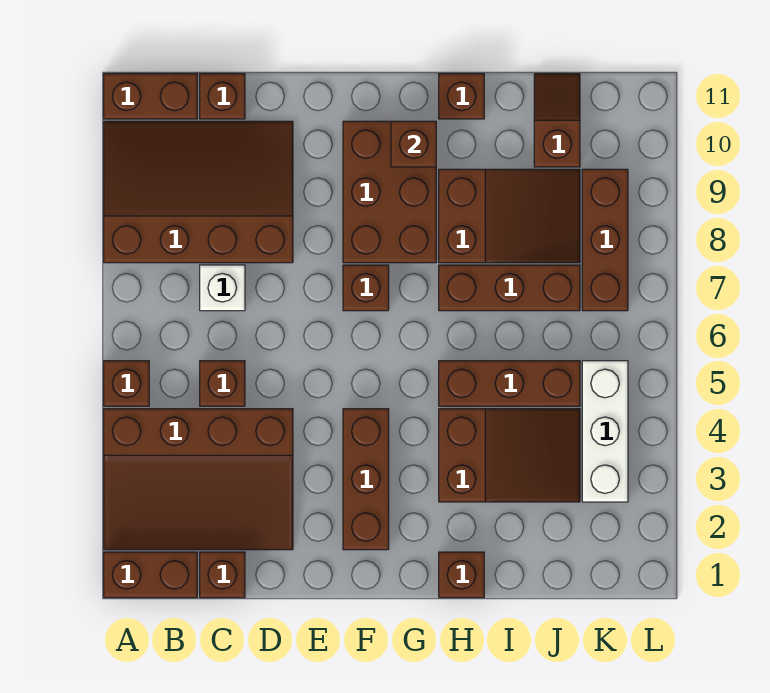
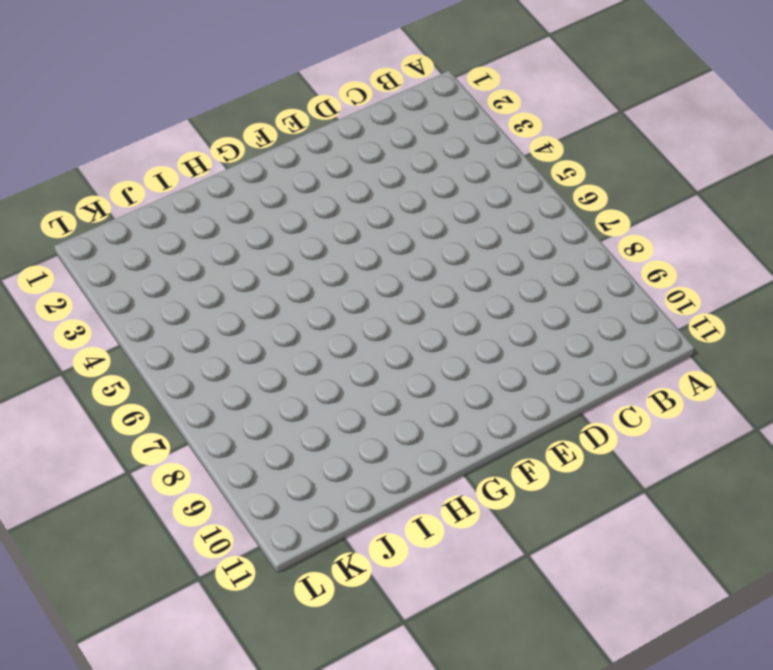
none -> brown brick A1:B1 level 1
none -> brown slope A2:D4 level 1 top 4
none -> brown brick A5 level 1

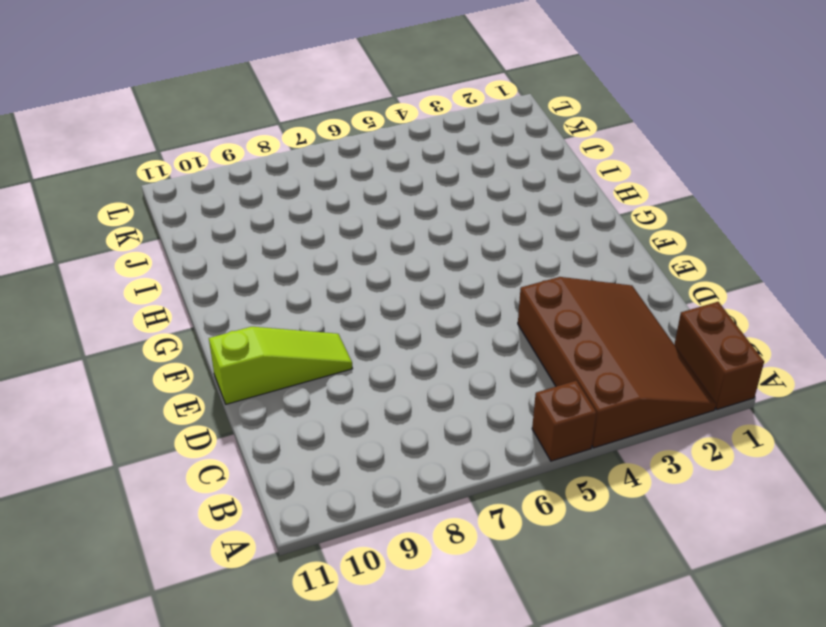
lime slope E9:E11 level 1 top 11 -> none
none -> brown slope A8:D10 level 1 top 8
none -> brown brick A11:B11 level 1
none -> brown brick C1 level 1

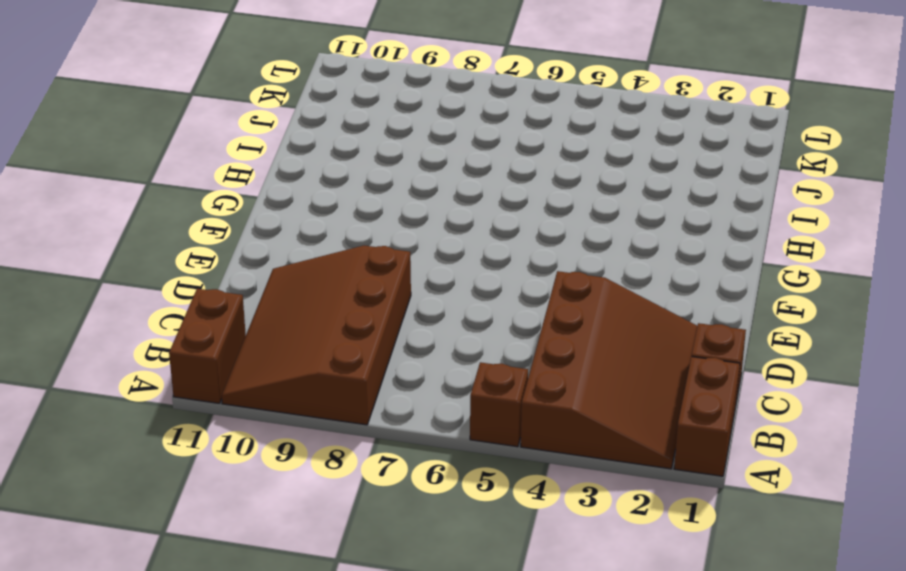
none -> brown brick C5 level 1
none -> white brick C7 level 1
none -> brown brick C11 level 1

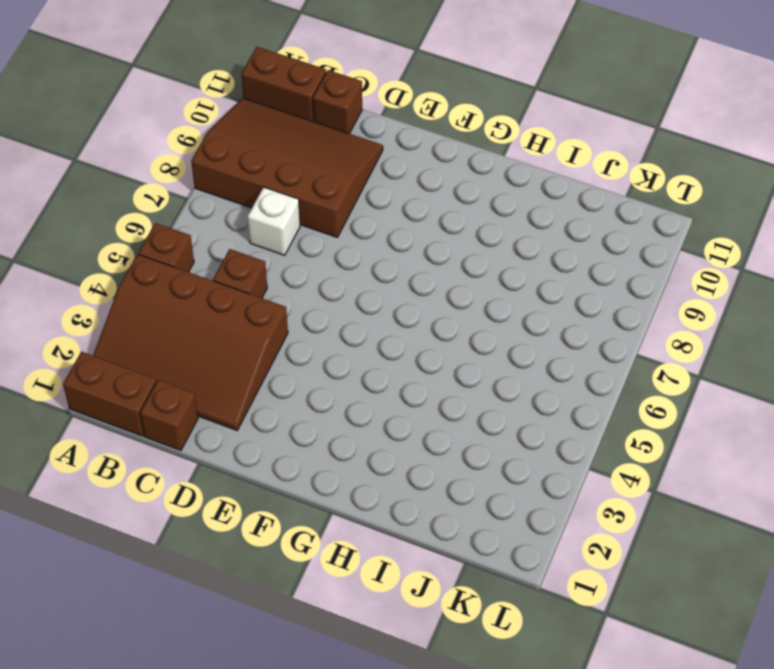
none -> brown brick F2:F4 level 1
none -> brown brick F7 level 1
none -> brown brick F8:G10 level 1

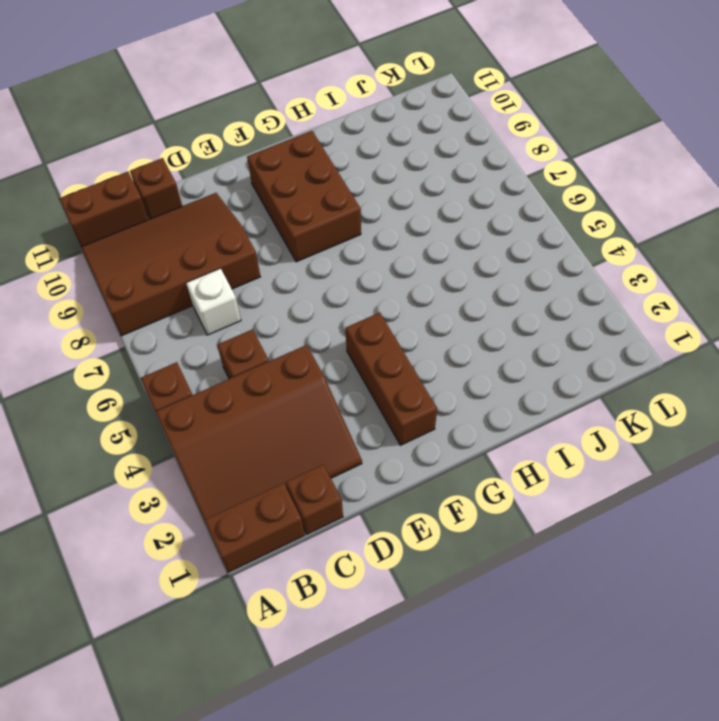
none -> brown brick F7 level 1
none -> brown brick H1 level 1
none -> brown slope H3:J4 level 1 top H

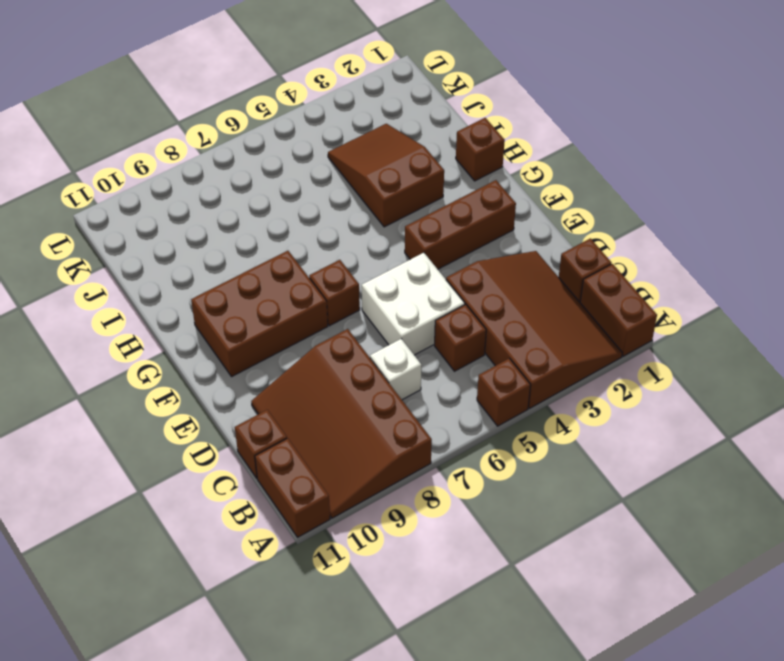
white brick D5:E6 level 1 -> none
none -> brown brick H5:J5 level 1
none -> brown brick H7:J7 level 1
none -> brown slope H8:J9 level 1 top H

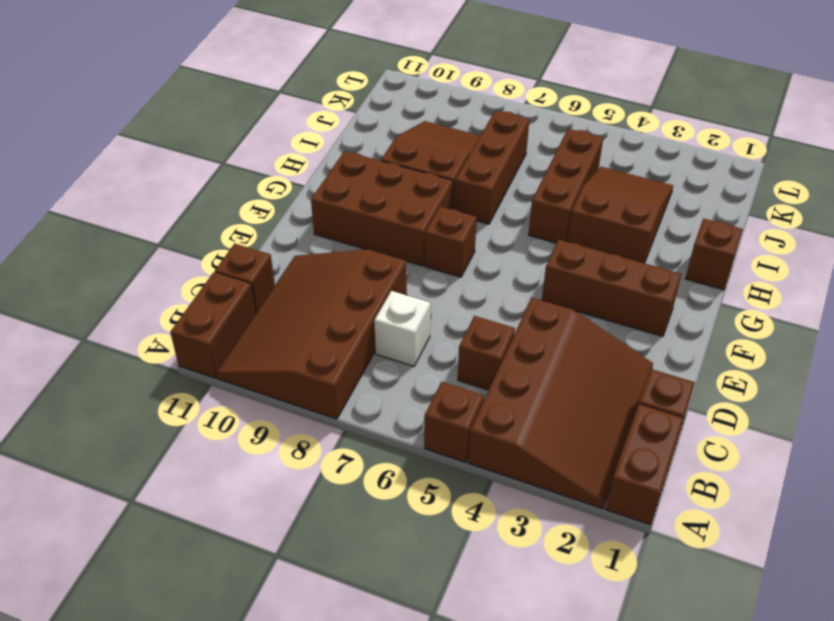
none -> brown brick H11 level 1
none -> brown slope J10:J11 level 1 top 10
none -> white brick K3:K5 level 1

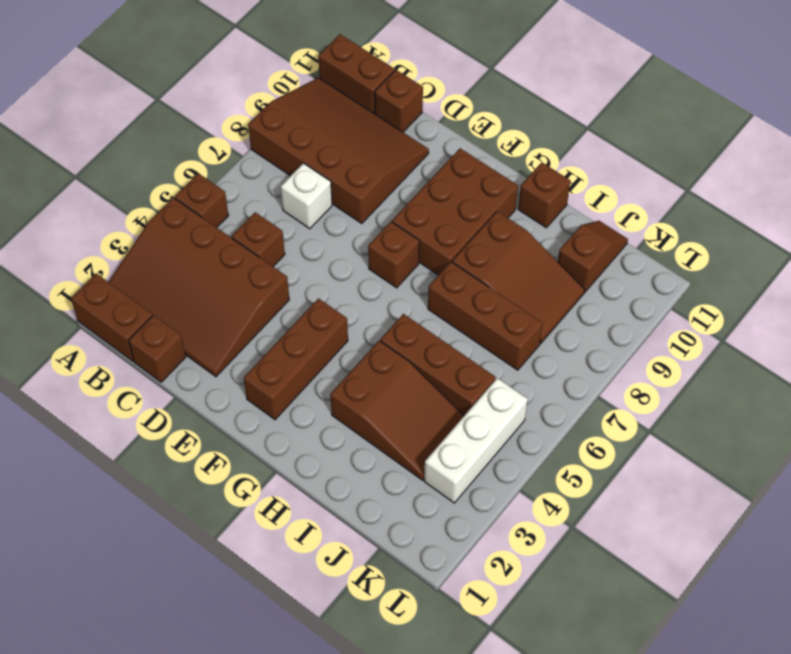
none -> brown brick H1 level 1
none -> brown brick K7:K9 level 1
none -> brown brick G10 level 2

